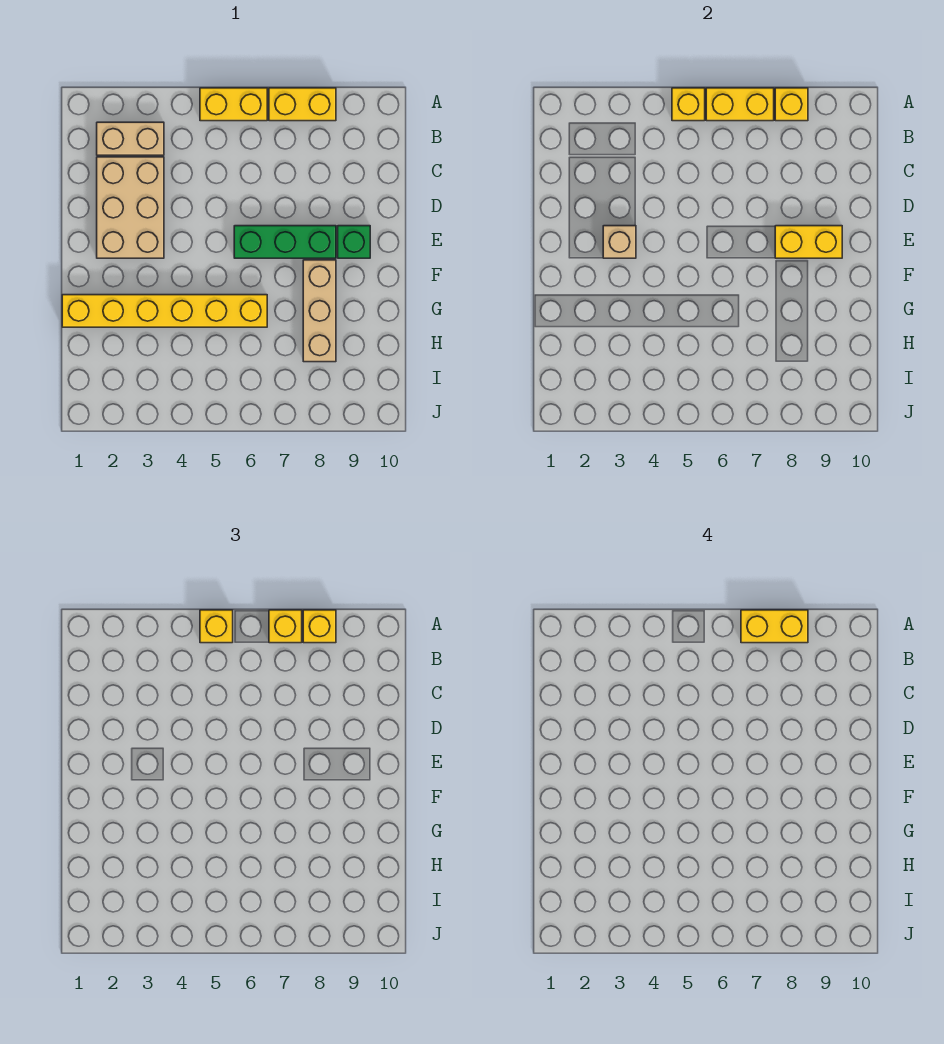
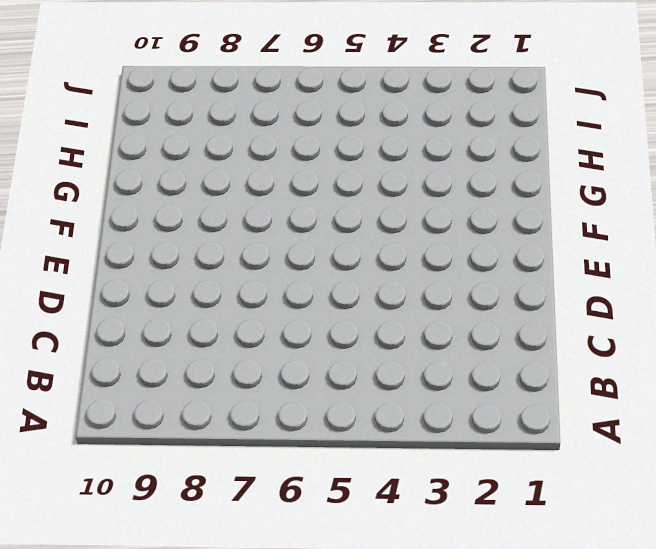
none -> yellow brick A5:A6 level 1
none -> yellow brick A7:A8 level 1
none -> tan brick B2:B3 level 1

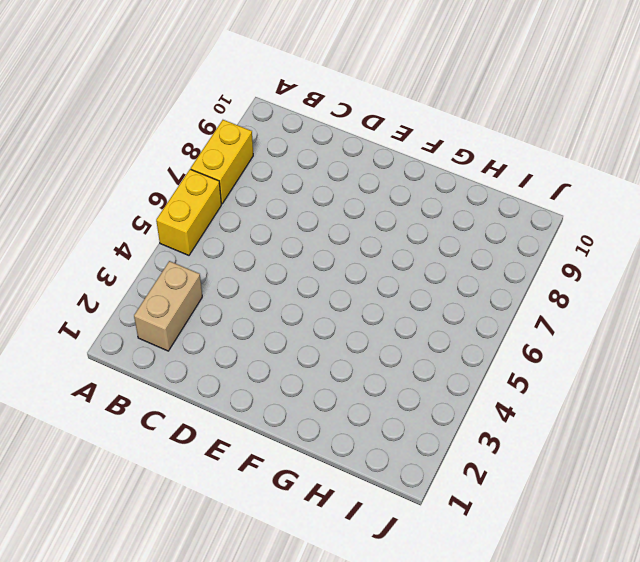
none -> tan brick C2:E3 level 1
none -> green brick E6:E8 level 1
none -> green brick E9 level 1

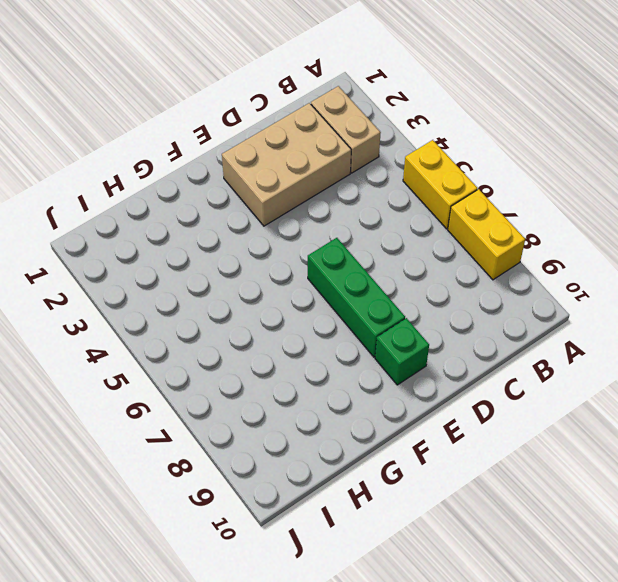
none -> tan brick F8:H8 level 1
none -> yellow brick G1:G6 level 1
none -> yellow brick A5 level 2

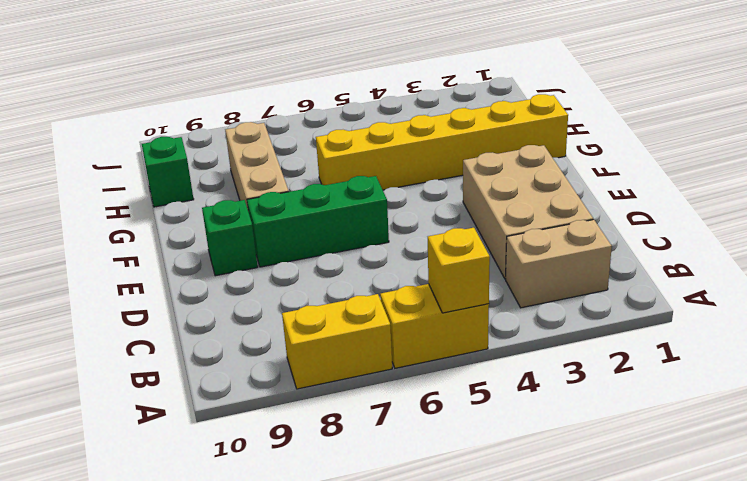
green brick H10 level 1 -> none
none -> yellow brick A6:A7 level 2
none -> yellow brick A8 level 2
none -> tan brick E3 level 2

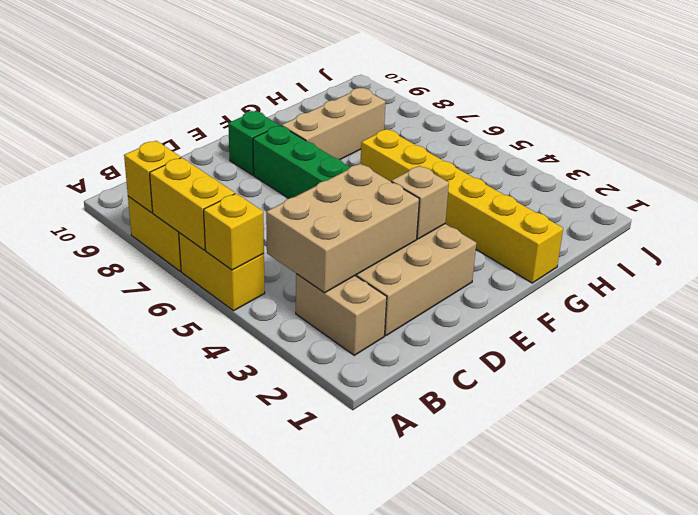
tan brick B3:D4 level 2 -> none
none -> yellow brick E8:E9 level 2
none -> yellow brick A5 level 3
none -> yellow brick A7 level 3

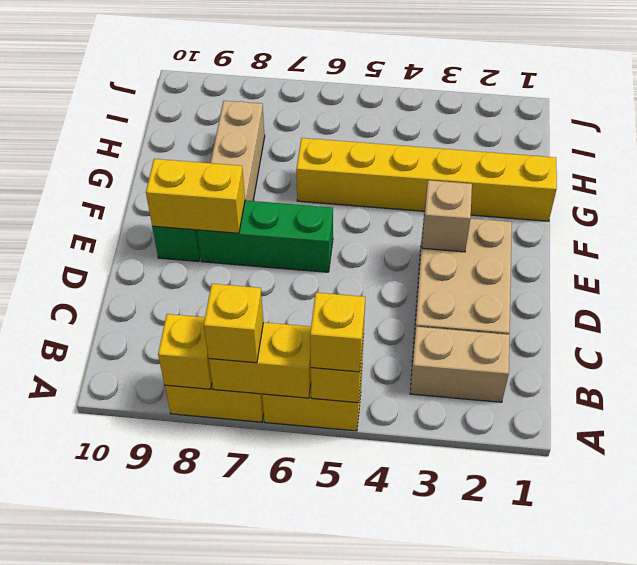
none -> yellow brick A8 level 3
none -> yellow brick A7:A8 level 4

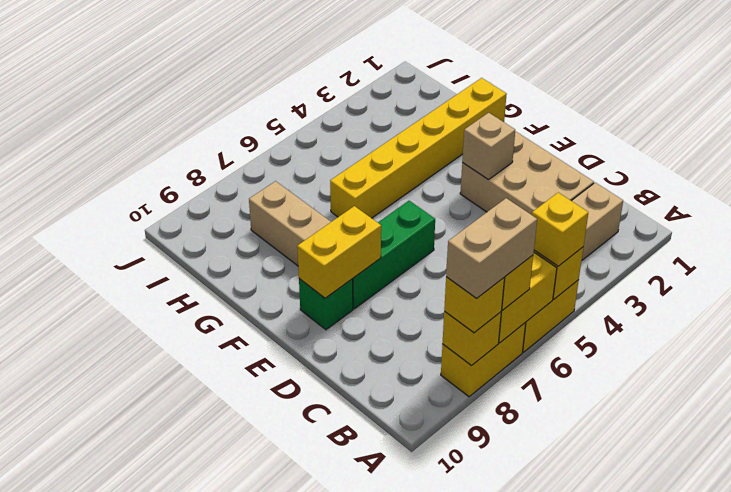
tan brick A7:A8 level 4 -> yellow brick A7:A8 level 4

